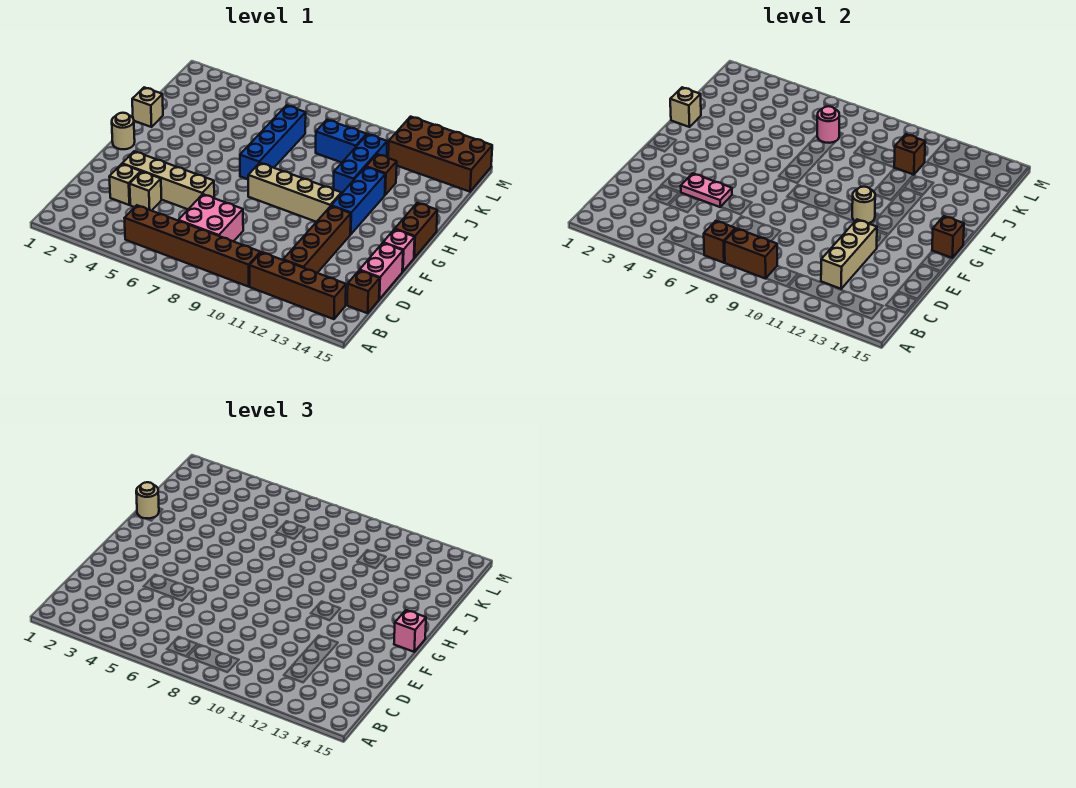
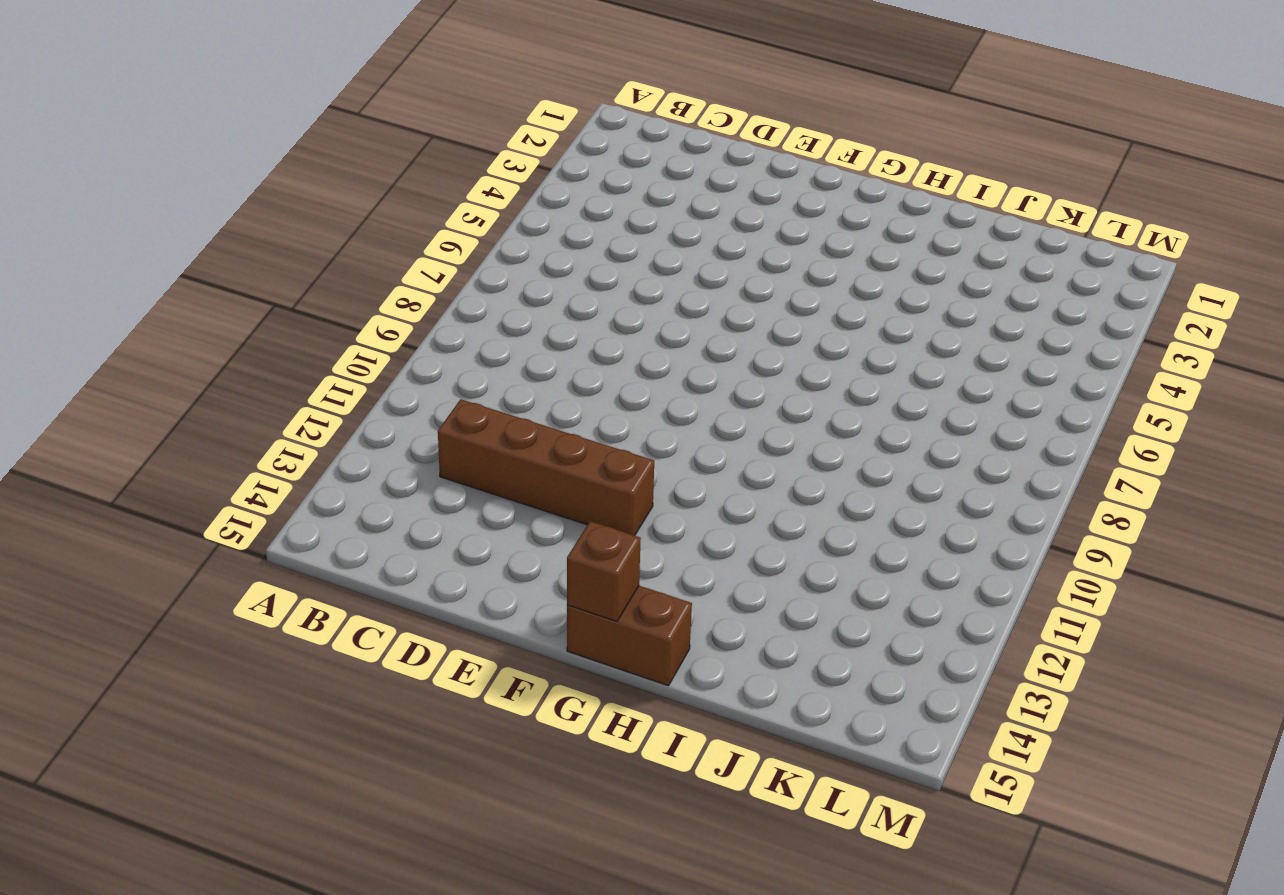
none -> brown brick B5:B10 level 1
none -> brown brick B11:B14 level 1
none -> pink brick C7:D8 level 1
none -> brown brick C15 level 1

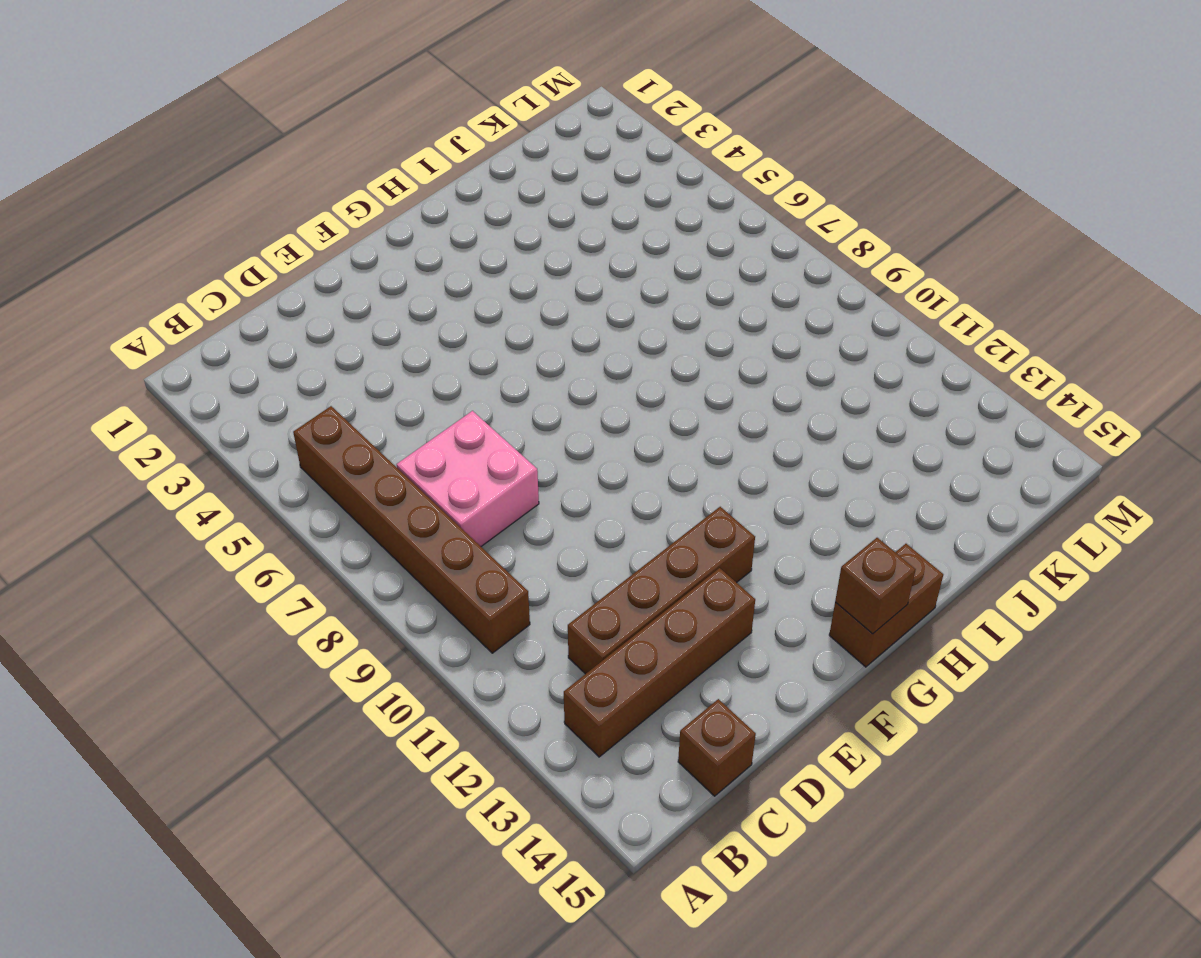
brown brick B13:E13 level 1 -> brown brick B11:B14 level 1
none -> tan brick D3 level 1
none -> tan brick D4 level 1
none -> pink brick D15:E15 level 1
none -> tan brick E3:E6 level 1

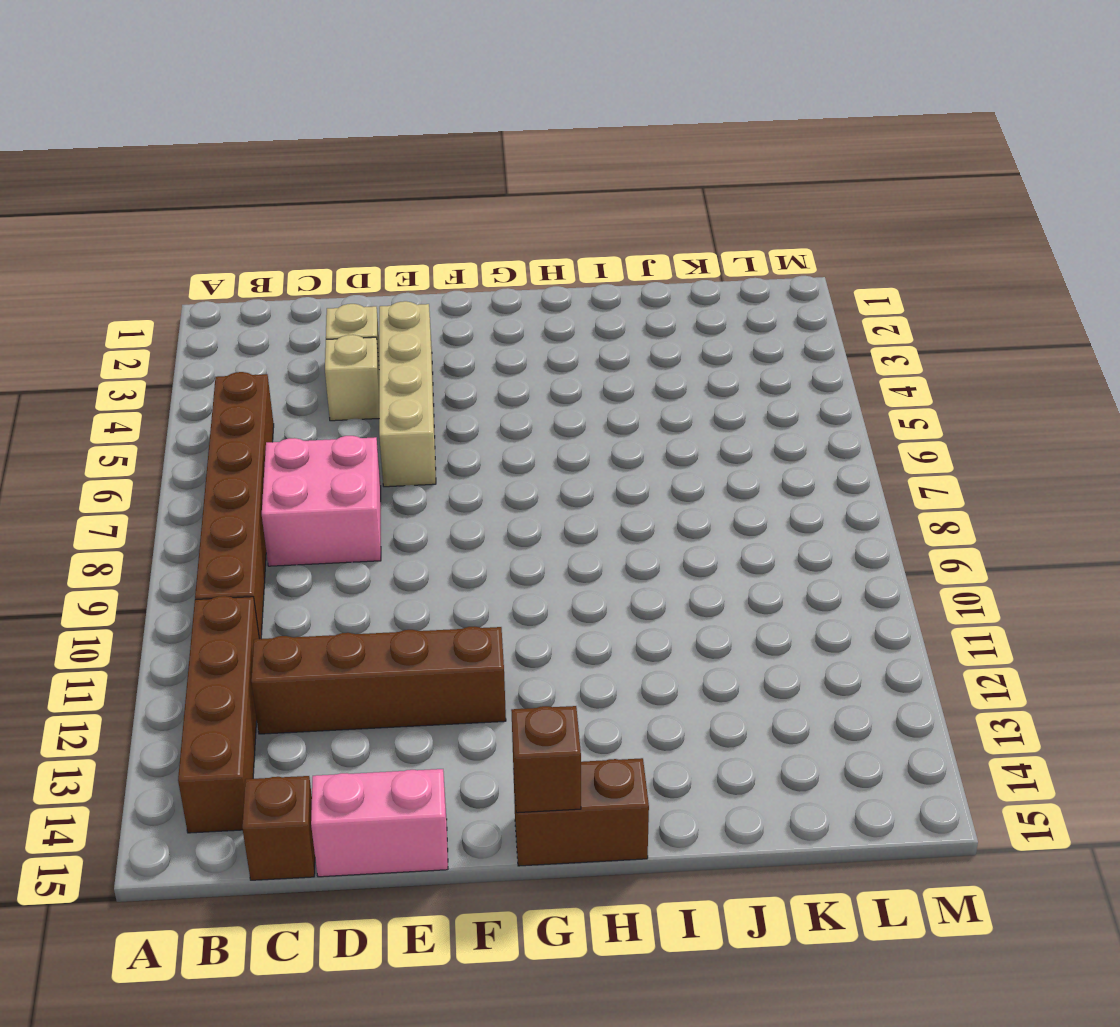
none -> pink brick F15 level 1
none -> tan round brick G1 level 1
none -> tan brick G8:G11 level 1
none -> blue brick G12:I12 level 1

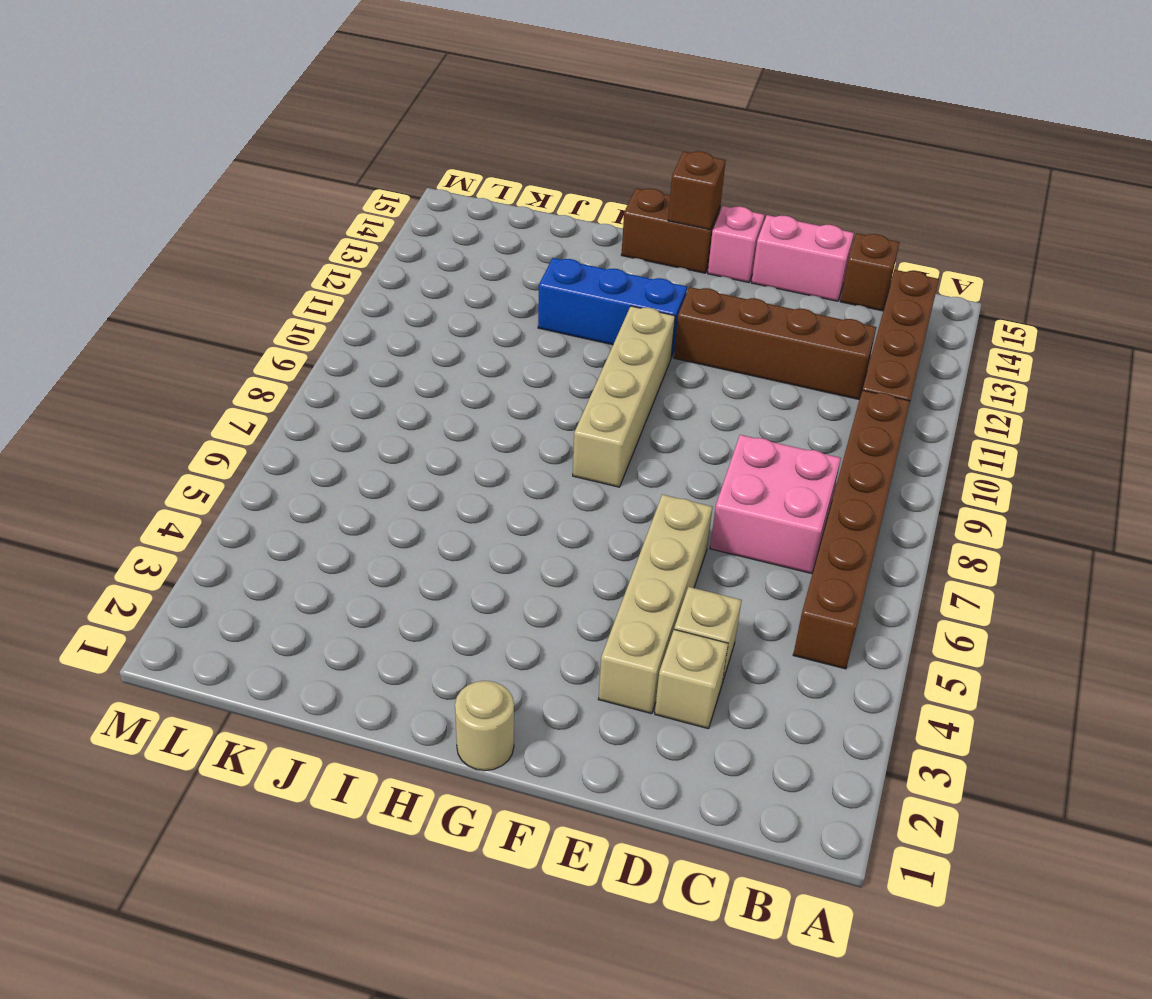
none -> blue brick H7:K7 level 1
none -> tan brick I1 level 1
none -> blue brick I11:K11 level 1
none -> brown brick J12 level 1

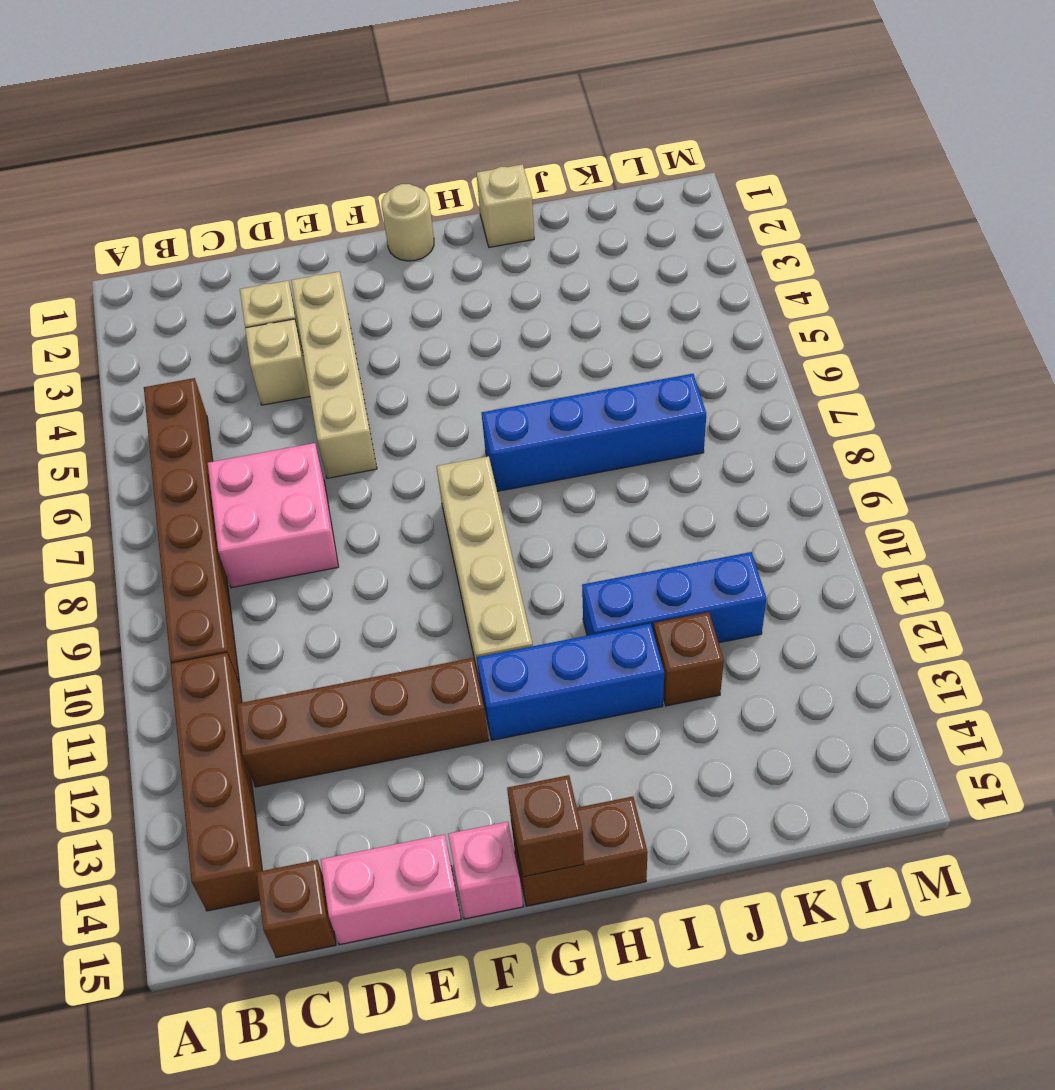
none -> blue brick K9:K10 level 1
none -> brown brick L12:M15 level 1
none -> brown brick B7 level 2
none -> brown brick B8:B9 level 2

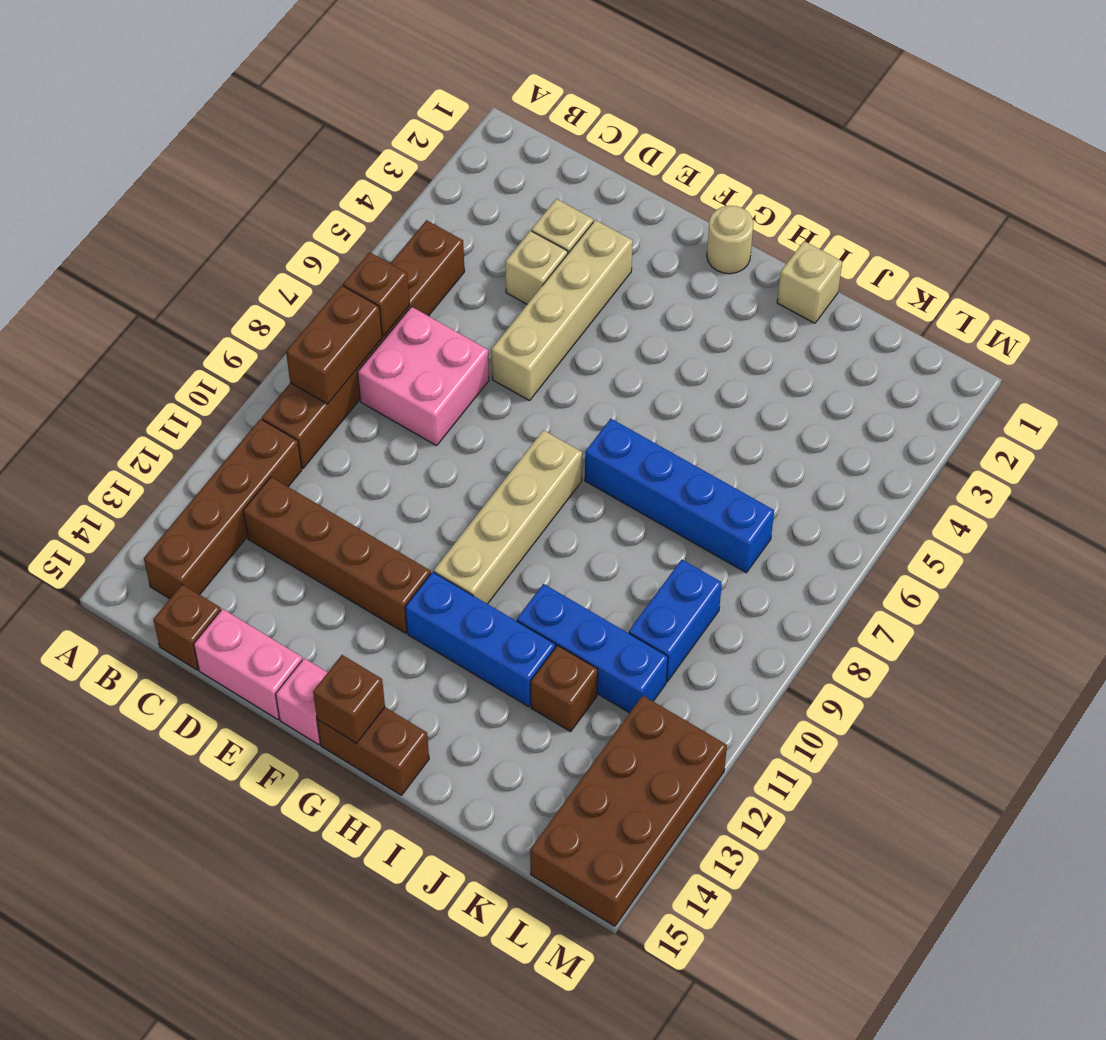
none -> tan brick C12:E12 level 2
none -> pink plate E4:E5 level 2
none -> tan round brick G11 level 2
none -> tan brick I1 level 2

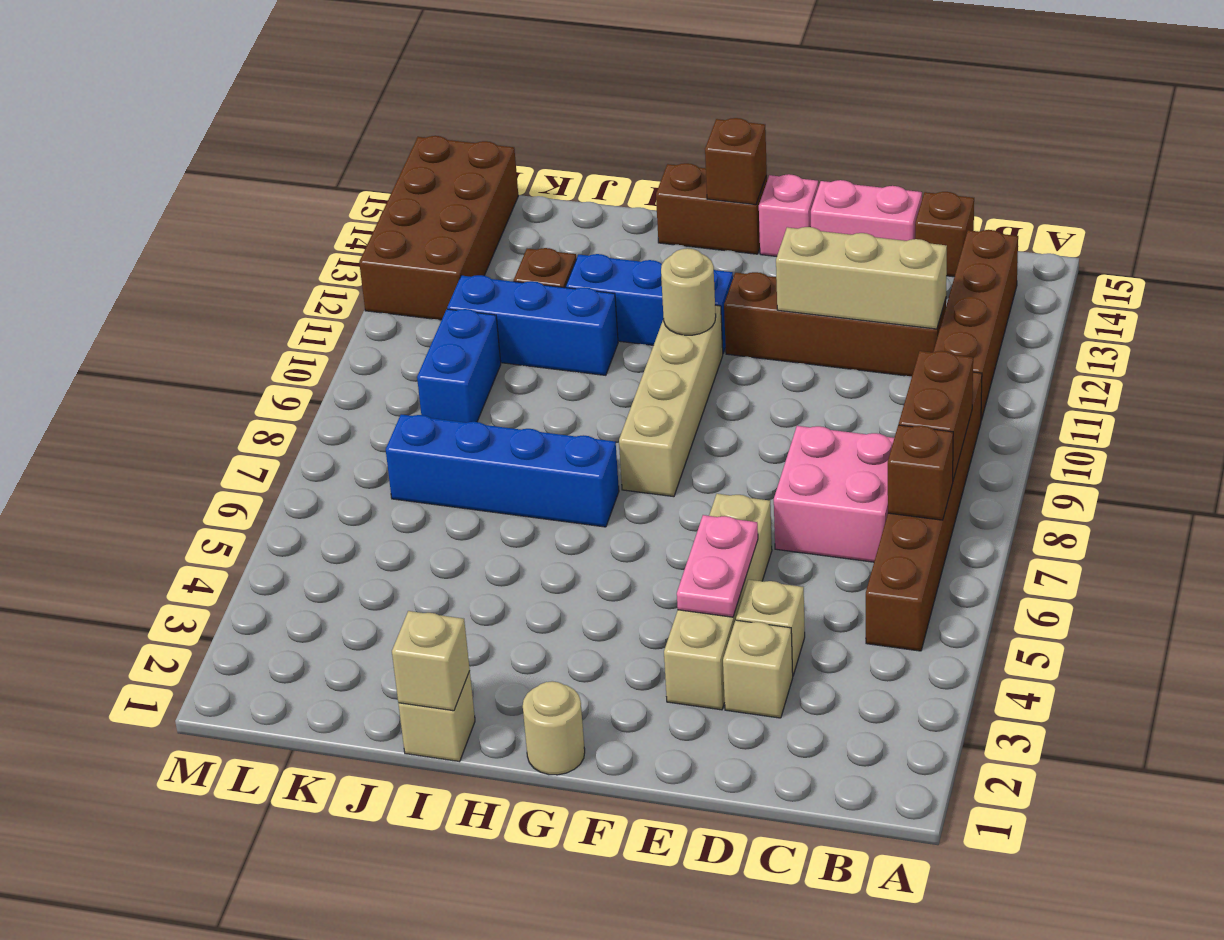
none -> pink round brick K7 level 2
none -> brown brick K11 level 2
none -> pink brick G15 level 3
none -> tan round brick I1 level 3

